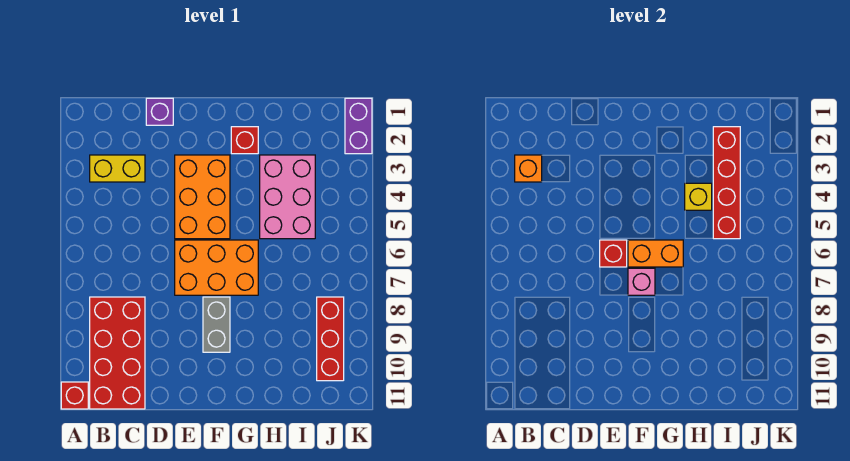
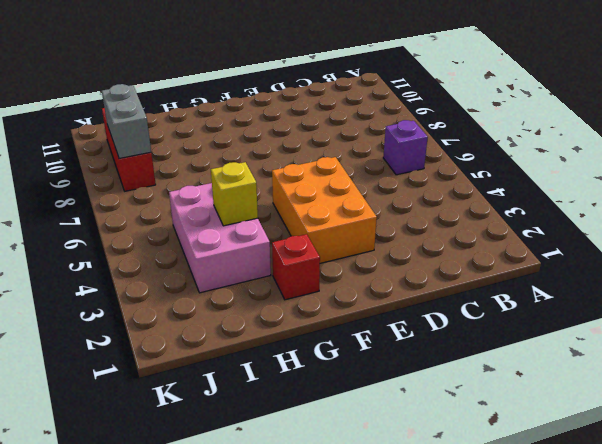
purple brick B6 level 1 -> purple brick D1 level 1
grey brick J8:J9 level 2 -> grey brick F8:F9 level 1
none -> red brick A11 level 1
none -> yellow brick B3:C3 level 1
none -> red brick B8:C11 level 1

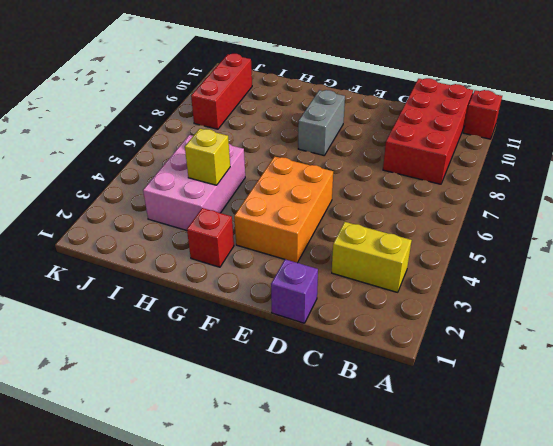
none -> orange brick E6:G7 level 1
none -> purple brick K1:K2 level 1
none -> orange brick B3 level 2

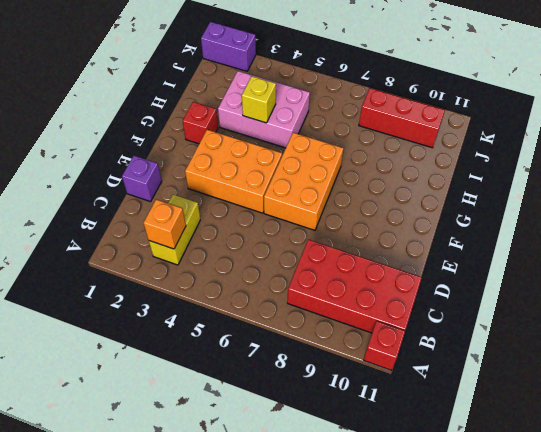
none -> grey brick F8:F9 level 1
none -> red brick E6 level 2
none -> orange brick F6:G6 level 2

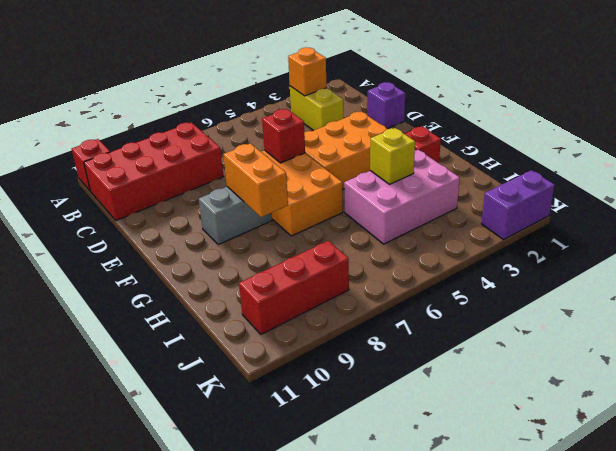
orange brick F8:G8 level 2 -> orange brick F6:G6 level 2
none -> pink brick F7 level 2
none -> red brick I2:I5 level 2

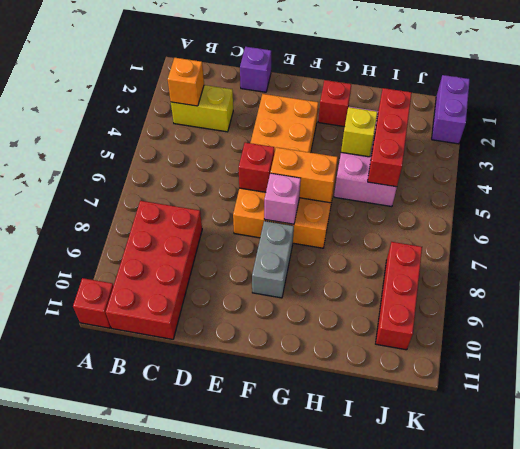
red brick I3:I5 level 2 -> red brick I2:I5 level 2

